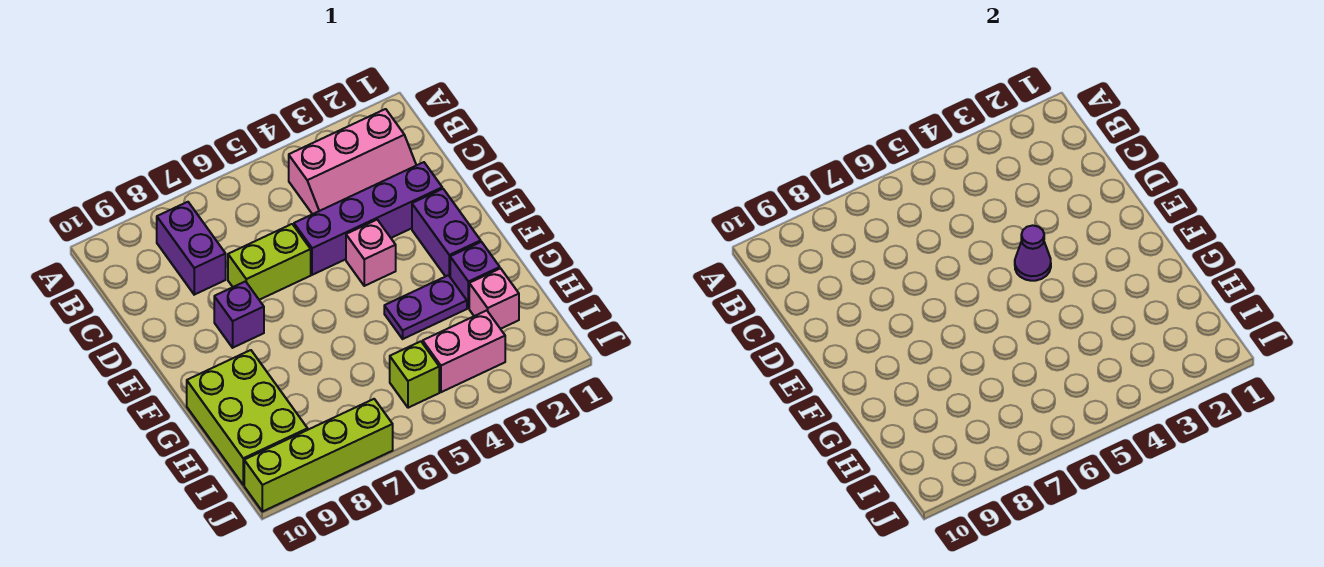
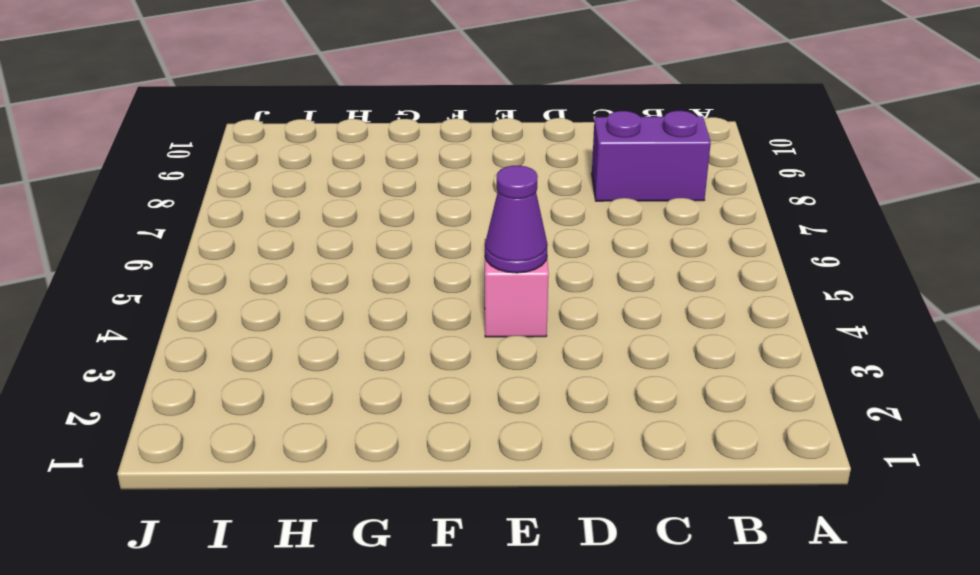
none -> pink slope B2:C4 level 1 top B
none -> purple brick D2:D5 level 1
none -> lime brick D6:D7 level 1

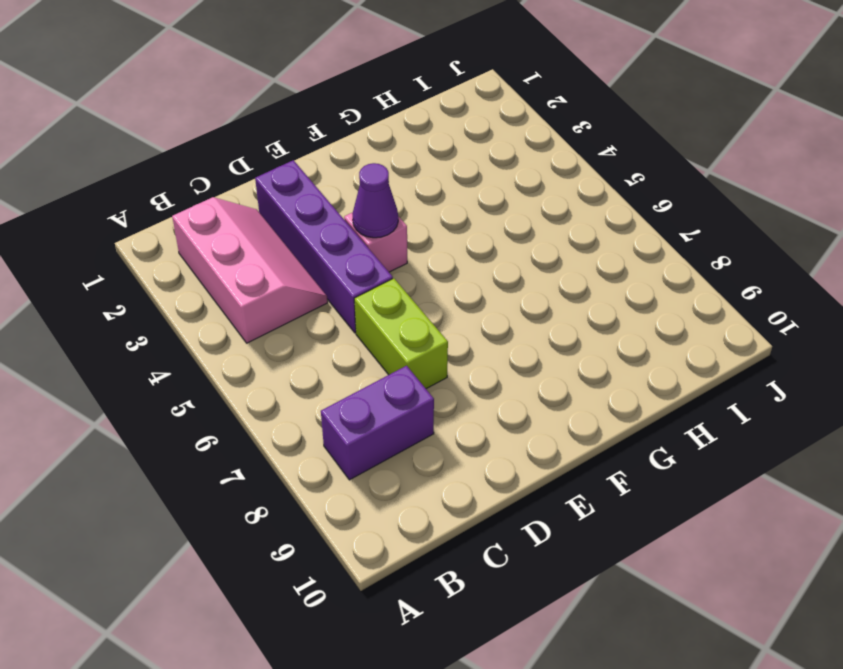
none -> purple brick E2:F2 level 1
none -> purple brick E8 level 1
none -> purple brick G2 level 1

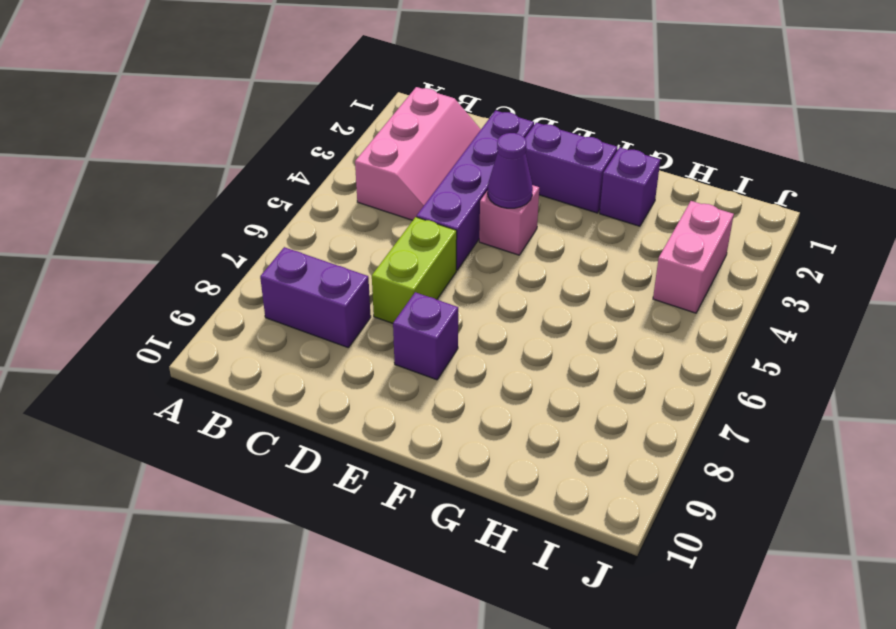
none -> purple plate G3:G4 level 1
none -> lime brick G9:I10 level 1
none -> pink brick H2 level 1

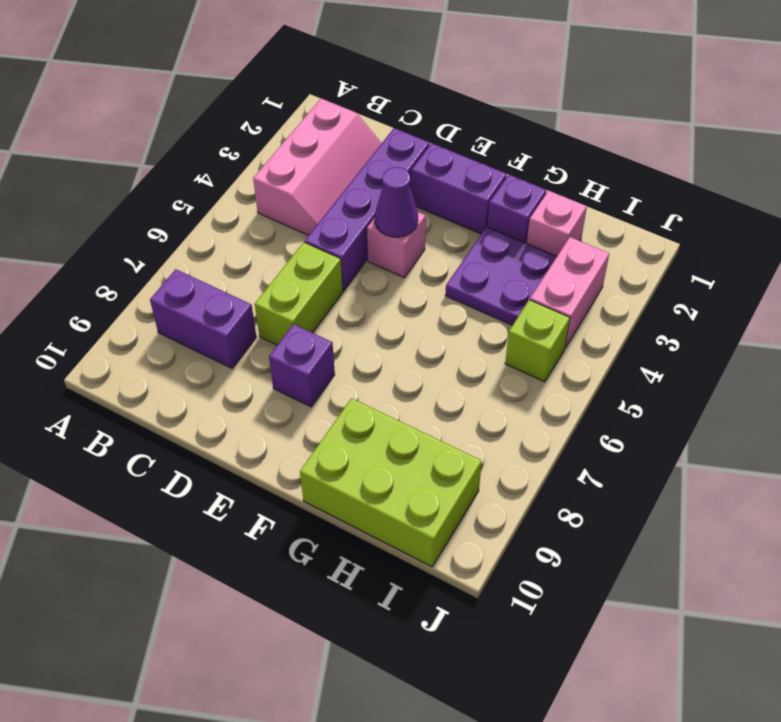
purple plate G3:H4 level 1 -> purple plate G3:G4 level 1
none -> lime brick J7:J10 level 1

